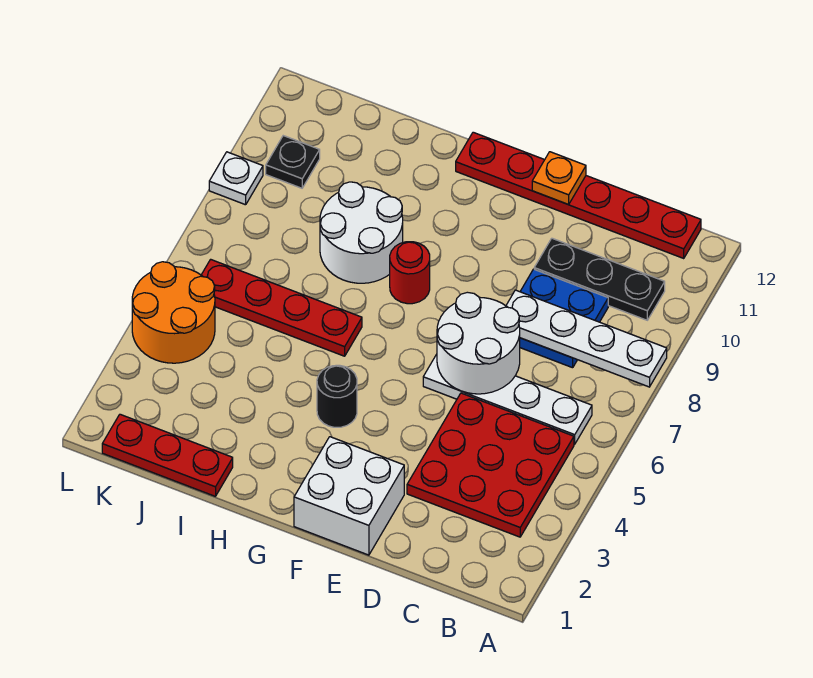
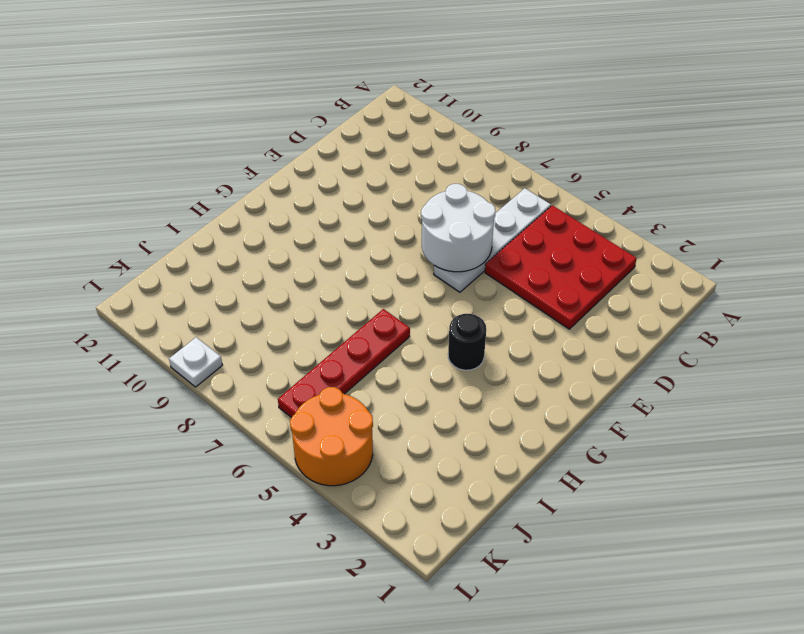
none -> black plate B10:D10 level 1
none -> red plate B12:G12 level 1
none -> blue plate C8:D9 level 1

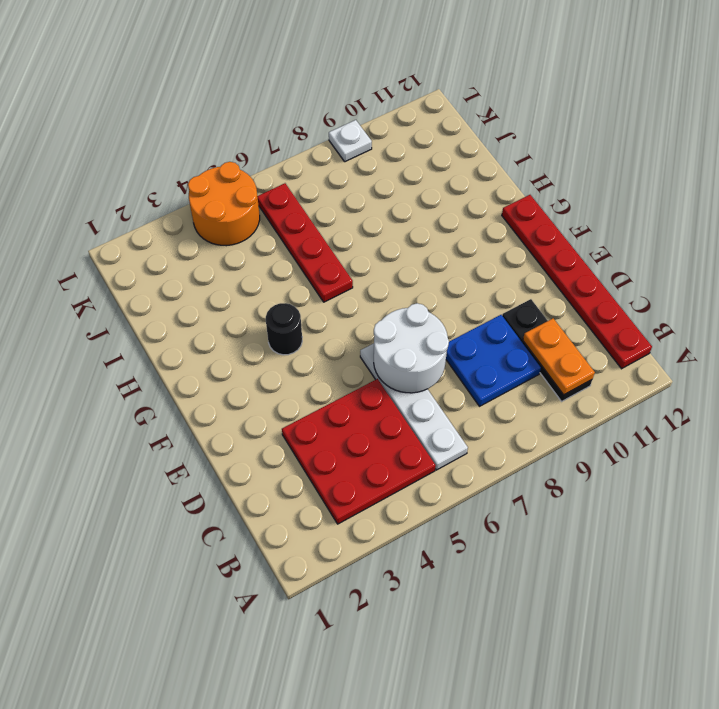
orange plate B10:C10 level 2 -> none
none -> white brick E1:F2 level 1
none -> red round brick G8 level 1
none -> white round brick H8:I9 level 1

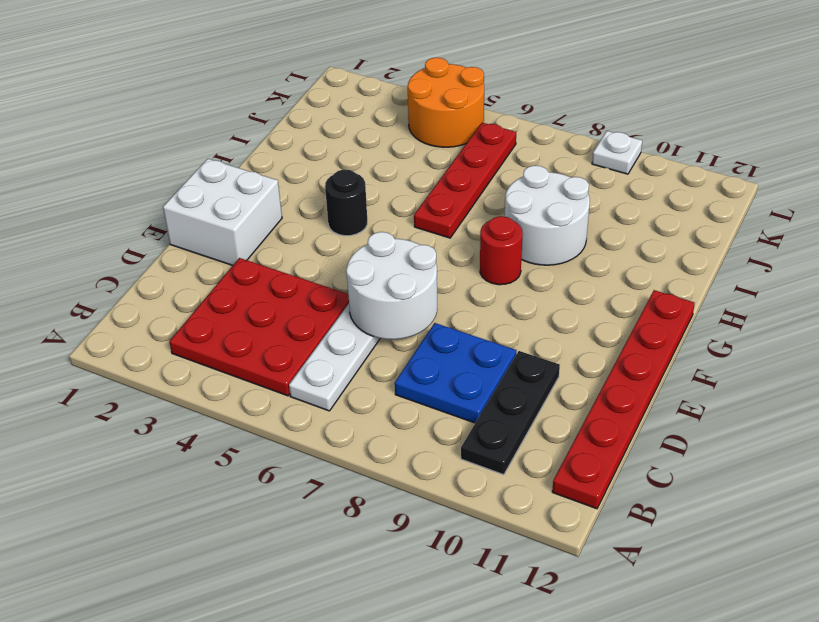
none -> red plate I1:K1 level 1
none -> black plate K10 level 1
none -> white plate A8:D8 level 2

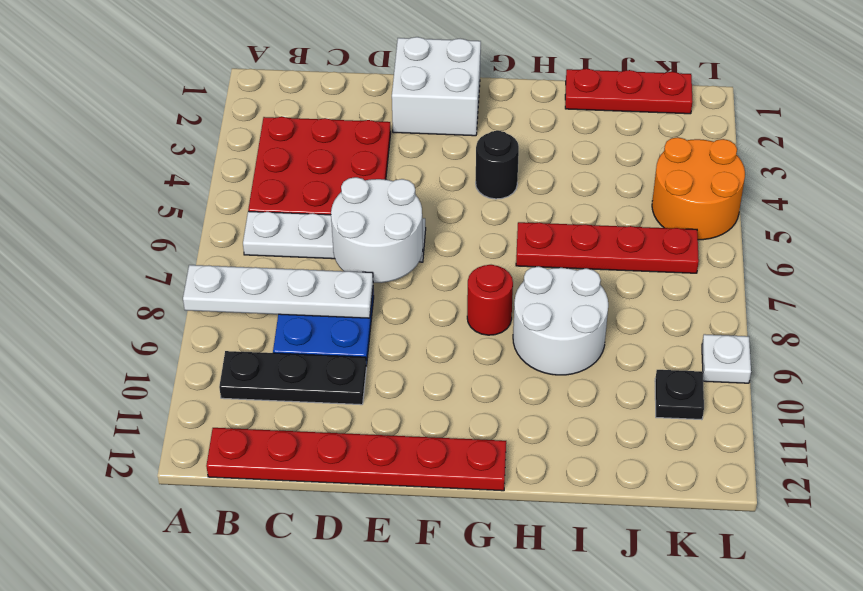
none -> orange plate E12 level 2

